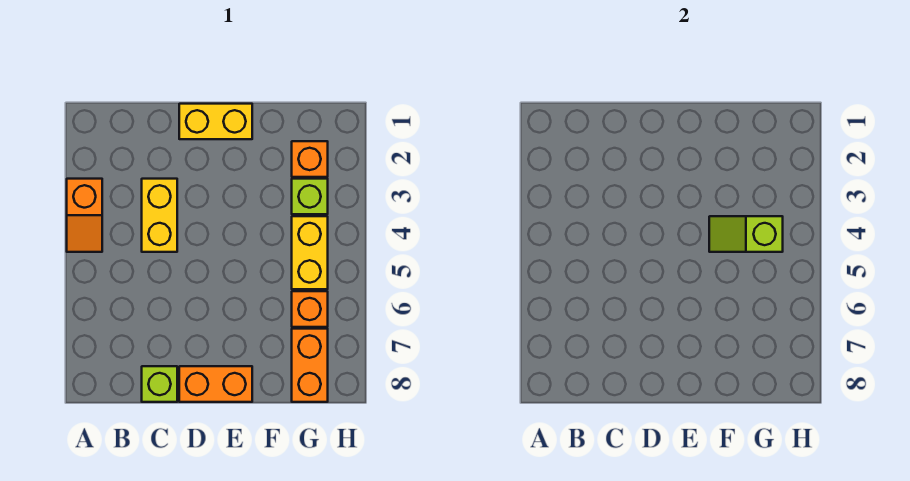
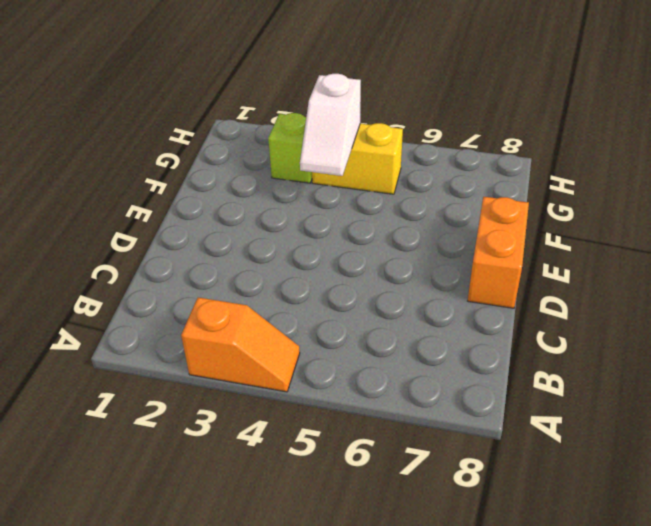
white slope F4:G4 level 2 top G -> lime slope F4:G4 level 2 top G
none -> yellow brick C3:C4 level 1
none -> lime brick C8 level 1

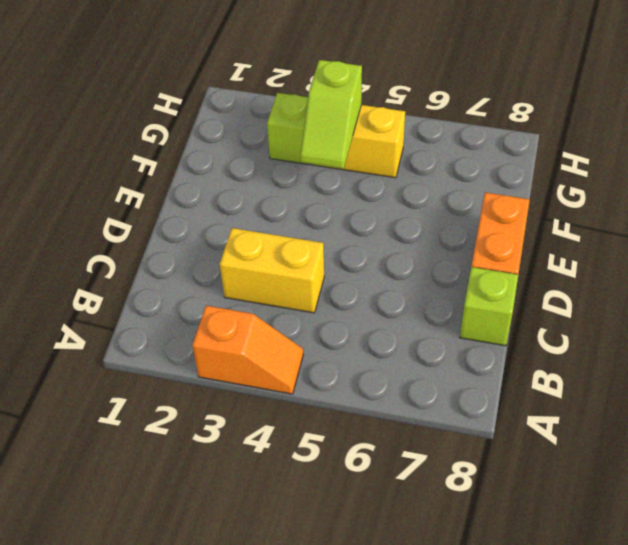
none -> yellow brick D1:E1 level 1
none -> orange brick G2 level 1

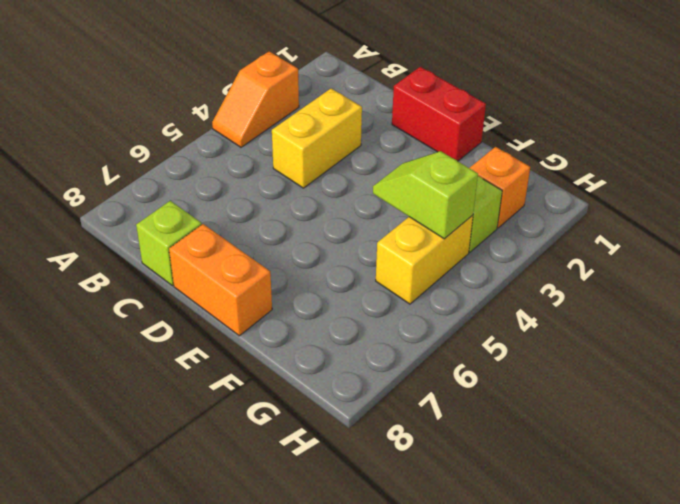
red brick D1:E1 level 1 -> yellow brick D1:E1 level 1
none -> orange brick G6 level 1
none -> orange brick G7:G8 level 1

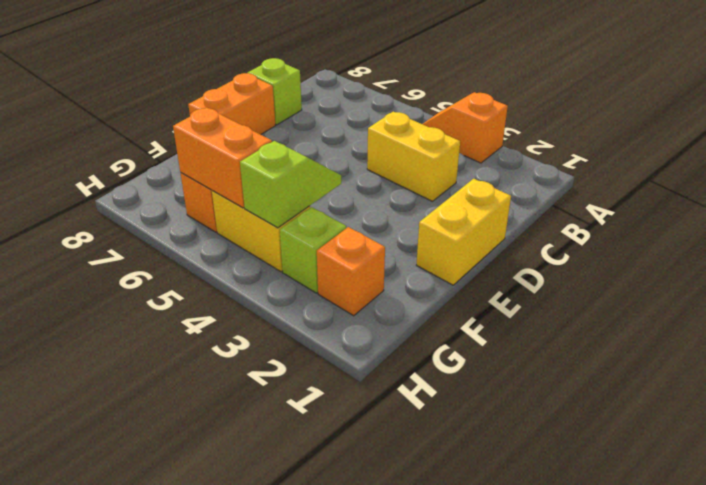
orange brick G5:G6 level 2 -> orange brick G7:G8 level 1

